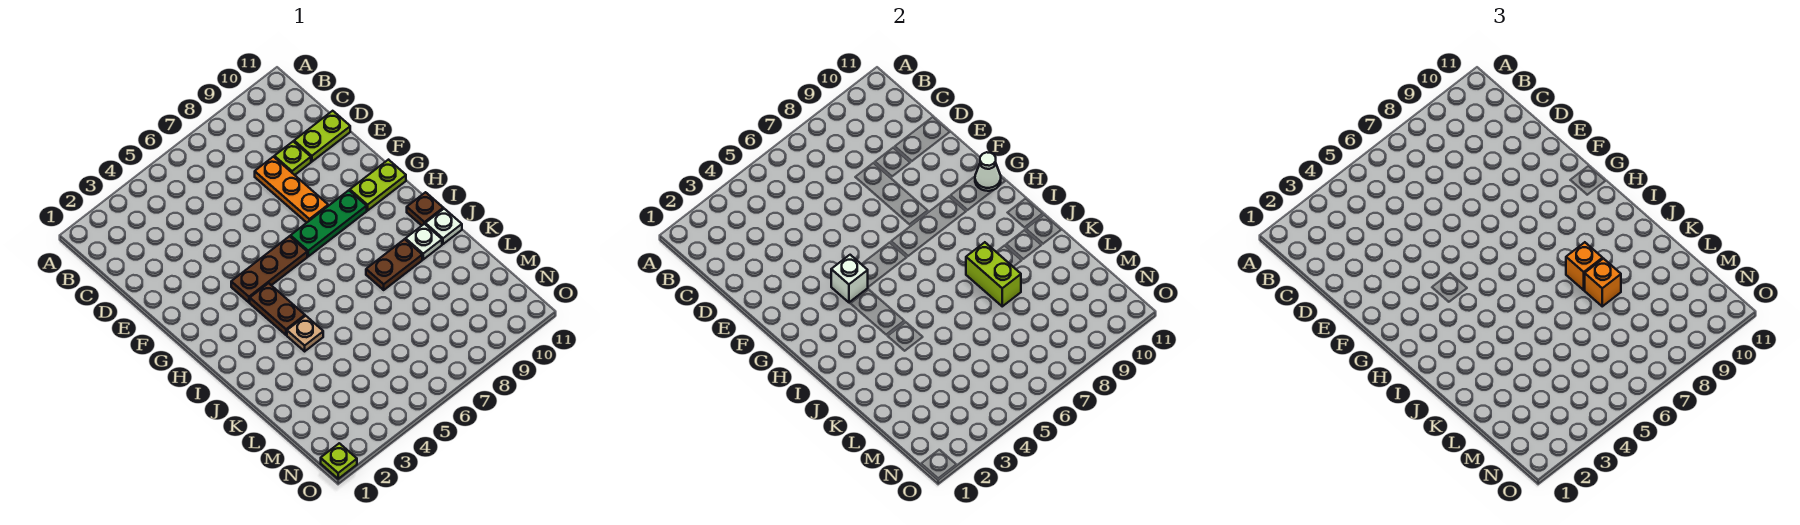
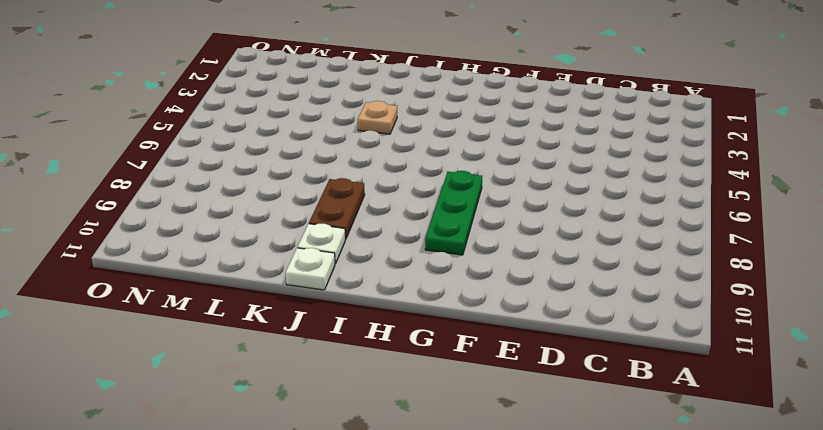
none -> orange plate D8:F8 level 1
none -> lime plate D9 level 1
none -> lime plate D10:D11 level 1

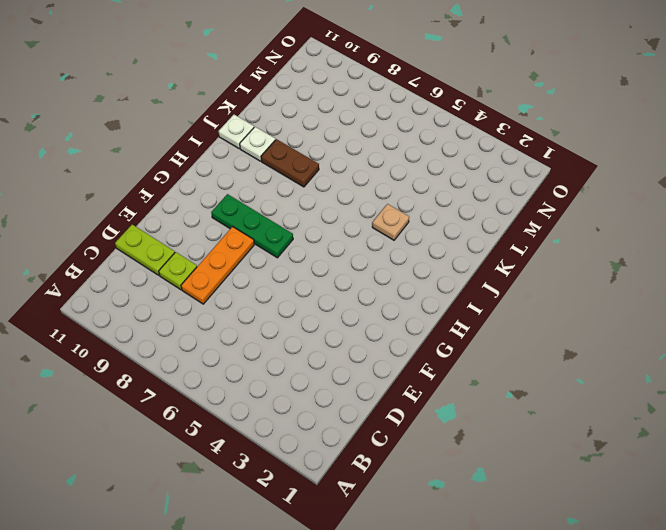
none -> brown plate G4:G6 level 1
none -> lime plate G10:G11 level 1
none -> brown plate H4:I4 level 1

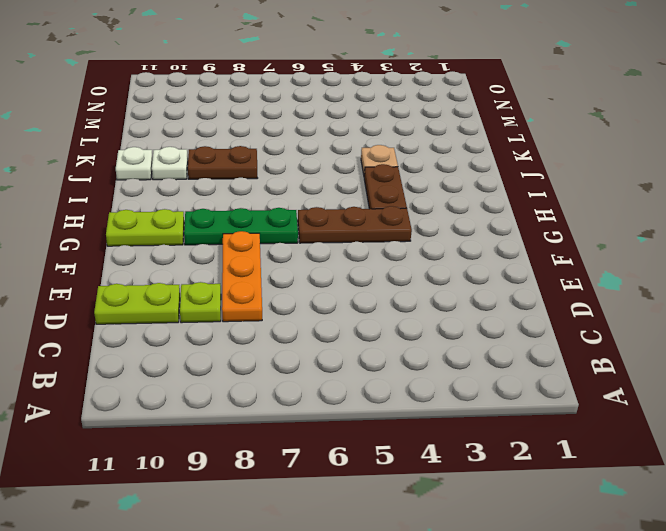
none -> brown plate I11 level 1
none -> lime plate O1 level 1
none -> white brick G4 level 2

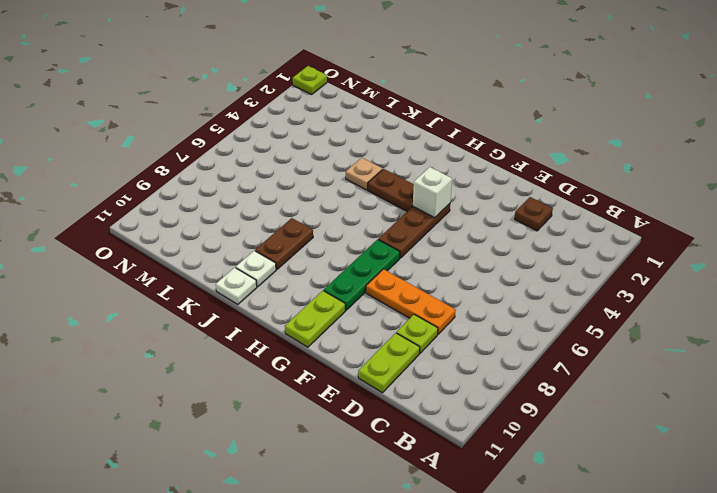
brown plate D2 level 1 -> brown plate I11 level 1
none -> white cone G11 level 2
none -> lime brick J8:K8 level 2
none -> orange brick J8 level 3

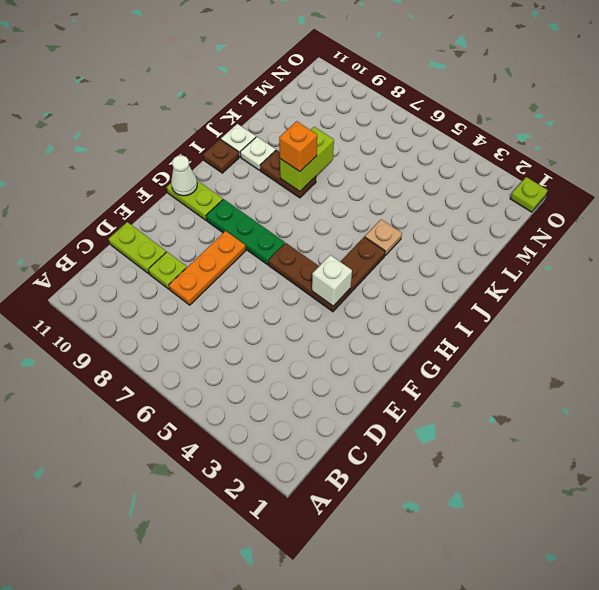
none -> orange brick K8 level 3

